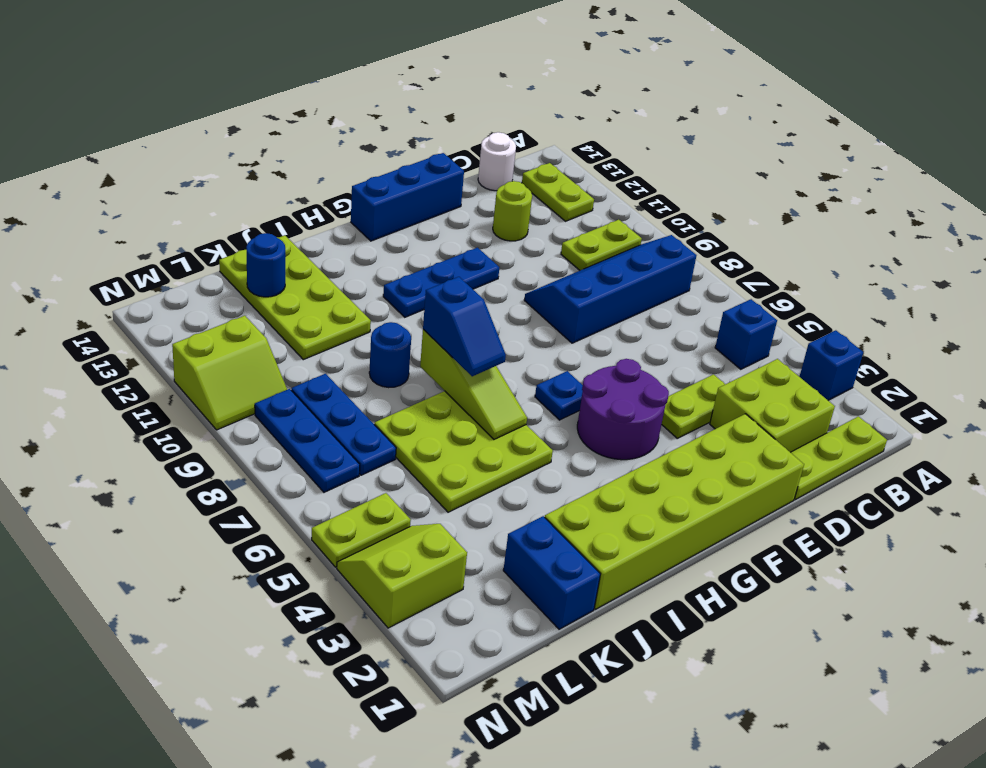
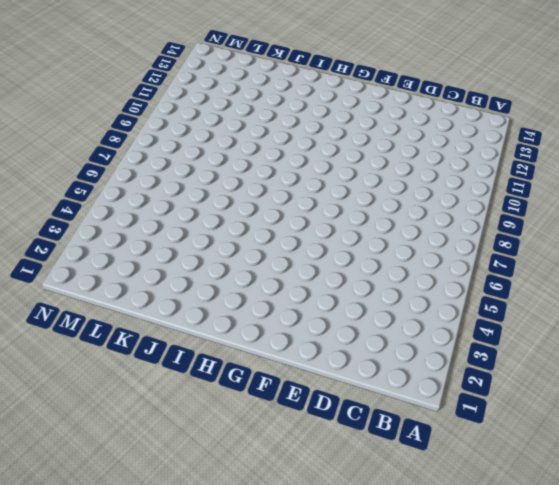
none -> blue brick A3 level 1
none -> lime plate B1:D1 level 1
none -> blue brick B5 level 1

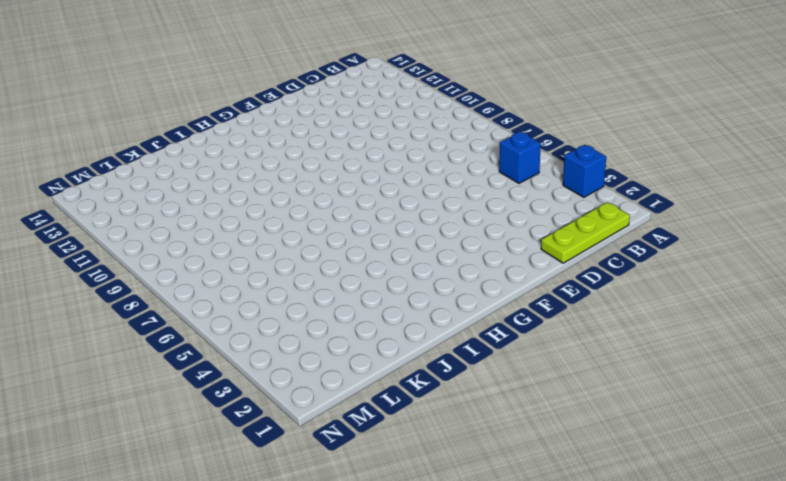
none -> blue slope B8:E9 level 1 top 8
none -> lime plate B10:C10 level 1
none -> lime plate B12:B13 level 1

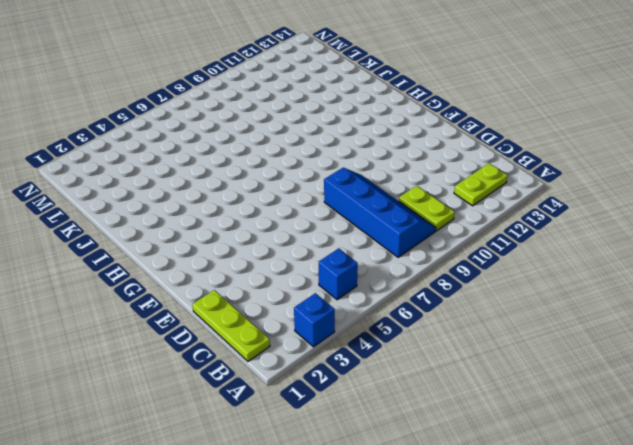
none -> lime brick C2:D3 level 1
none -> white round brick C14 level 1
none -> lime plate D4:E4 level 1

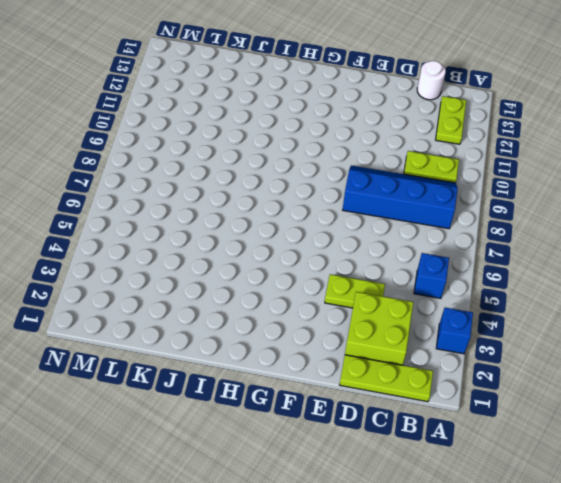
none -> lime round brick D12 level 1
none -> lime brick E1:J2 level 1
none -> blue brick E14:G14 level 1

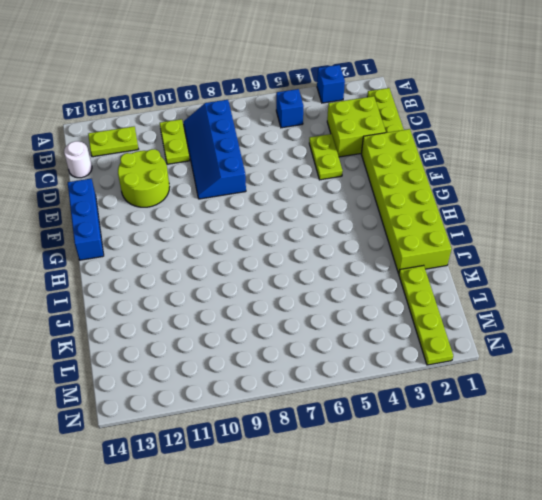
lime round brick D11:E12 level 1 -> lime round brick D12 level 1
lime plate K2:N2 level 1 -> blue brick K1:K2 level 1
none -> purple round brick F4:G5 level 1
none -> blue plate F11:H11 level 1
none -> blue plate G6 level 1

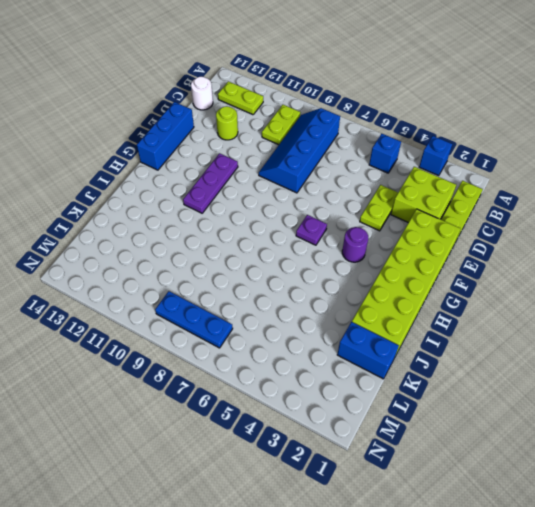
purple plate F11:H11 level 1 -> blue plate F11:H11 level 1
purple round brick G4 level 1 -> purple round brick F4:G5 level 1
purple plate G6 level 1 -> blue plate G6 level 1
none -> lime plate I5:K7 level 1
none -> blue round brick J9 level 1
none -> lime plate J11:K14 level 1

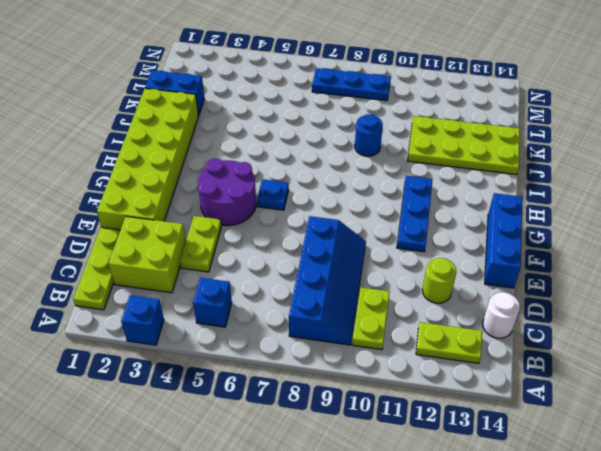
none -> lime plate I5:K7 level 1
none -> blue plate L7:L9 level 1
none -> lime slope M3:N4 level 1 top 3

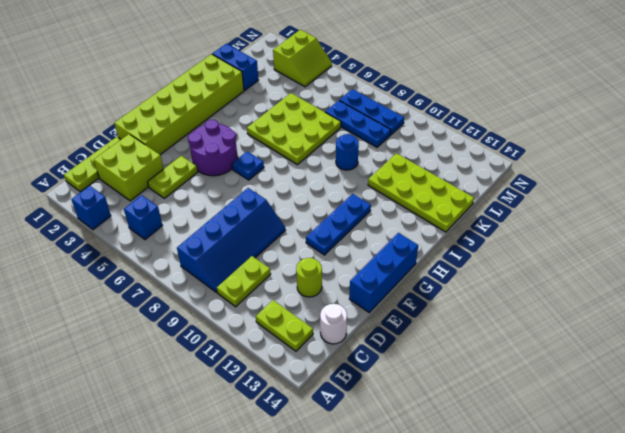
none -> lime plate M5:N5 level 1
none -> lime slope M10:N11 level 1 top 11
none -> lime slope I6:I8 level 2 top 8

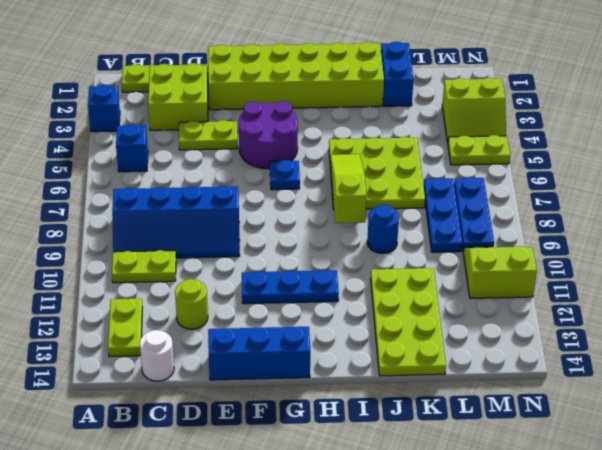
none -> blue round brick K13 level 2
none -> blue slope I7:I8 level 3 top 8

